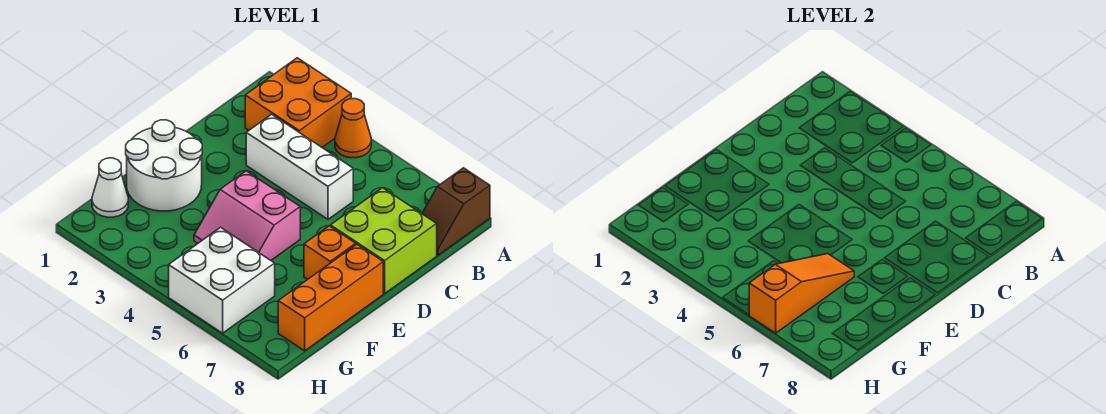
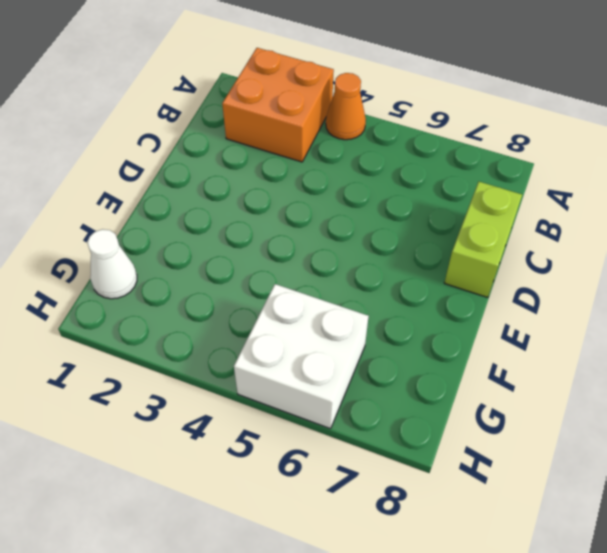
lime brick C8:D8 level 1 -> lime brick C7:D8 level 1
none -> brown slope A8:B8 level 1 top A
none -> white brick C3:C5 level 1
none -> white round brick E1:F2 level 1

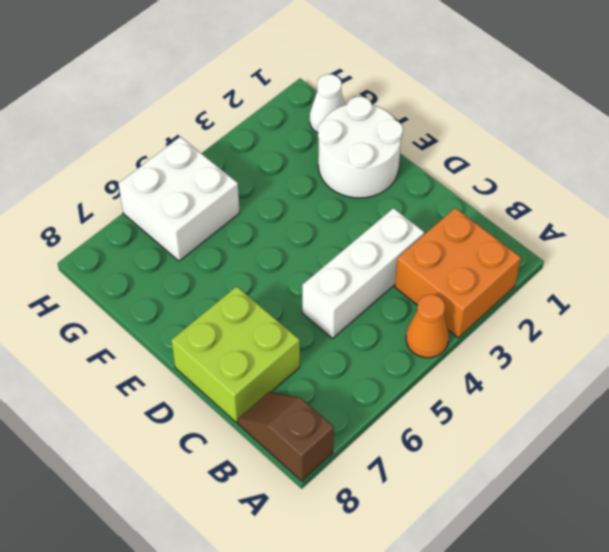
none -> pink slope E4:F5 level 1 top E
none -> orange brick E7 level 1
none -> orange brick E8:G8 level 1

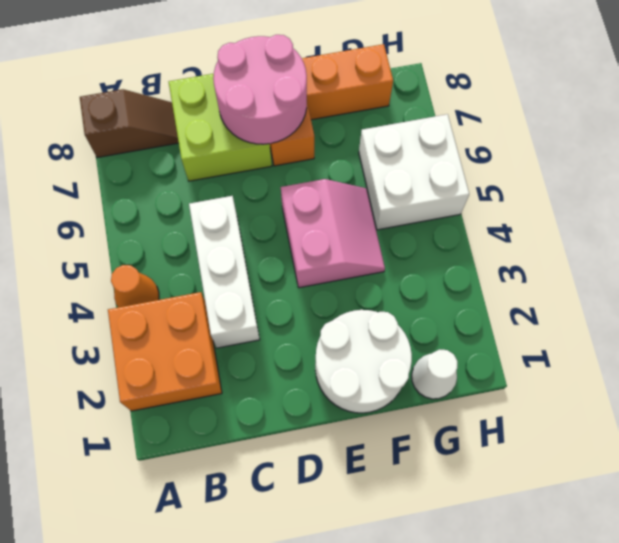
pink round brick D7:E8 level 2 -> none
none -> orange slope F6:H6 level 2 top H

